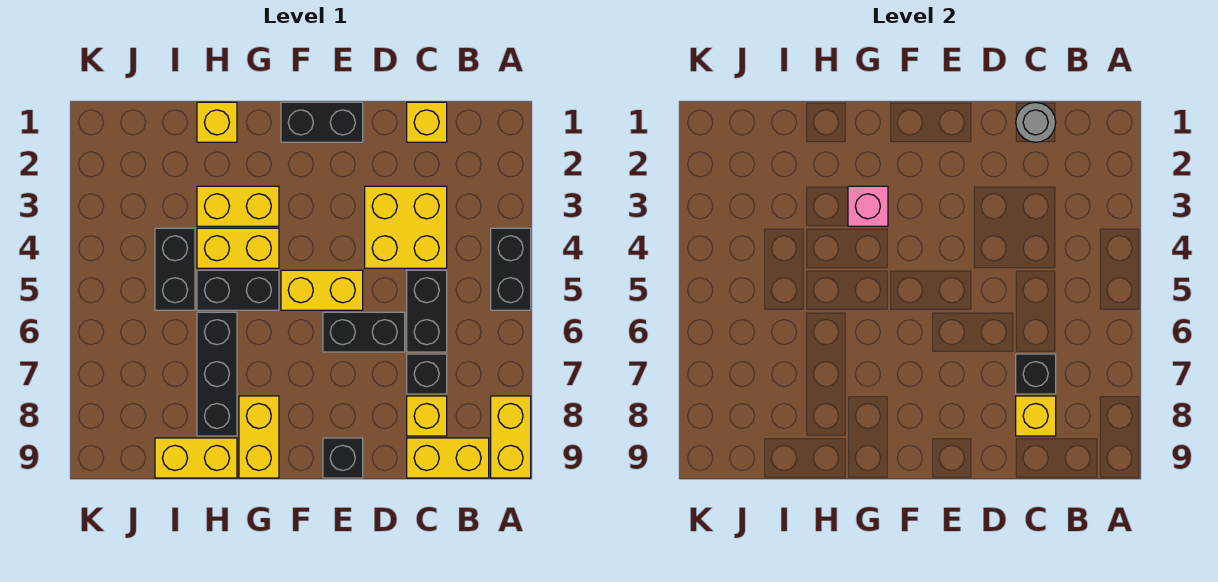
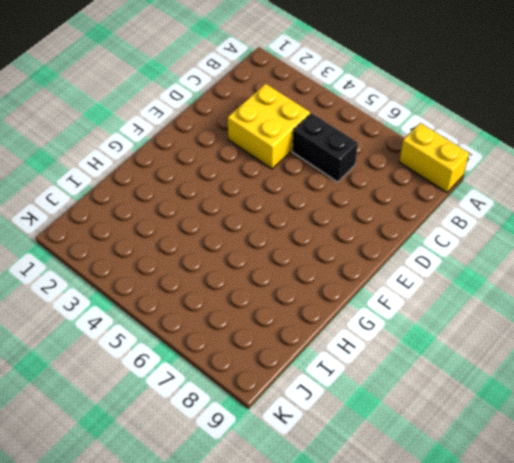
none -> black brick A4:A5 level 1
none -> yellow brick B9:C9 level 1
none -> yellow brick C1 level 1

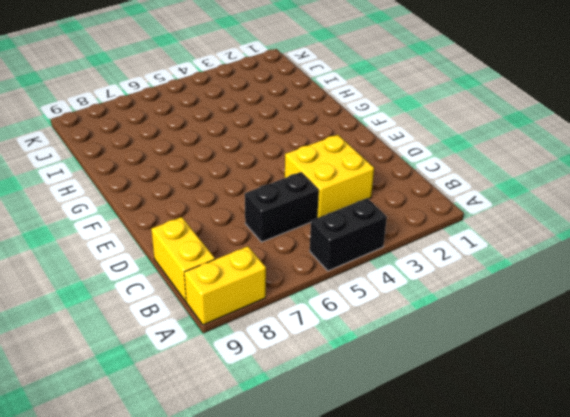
none -> yellow brick C1 level 1
none -> black brick C7 level 1
none -> yellow brick C8 level 1

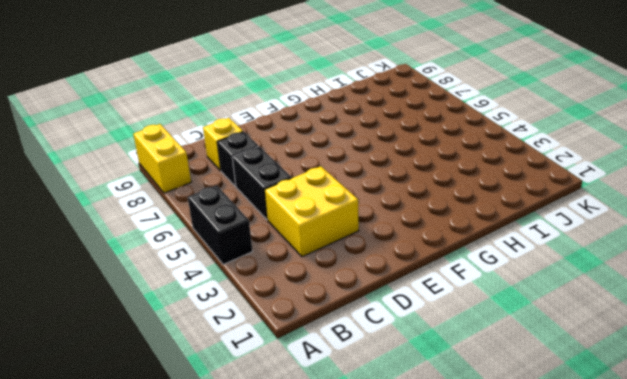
none -> yellow brick B9:C9 level 1
none -> yellow brick C1 level 1
none -> black brick D6:E6 level 1

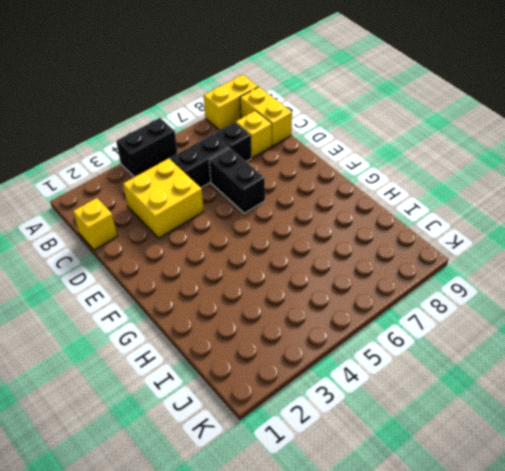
none -> black brick E1:F1 level 1
none -> yellow brick E5:F5 level 1
none -> black brick E9 level 1

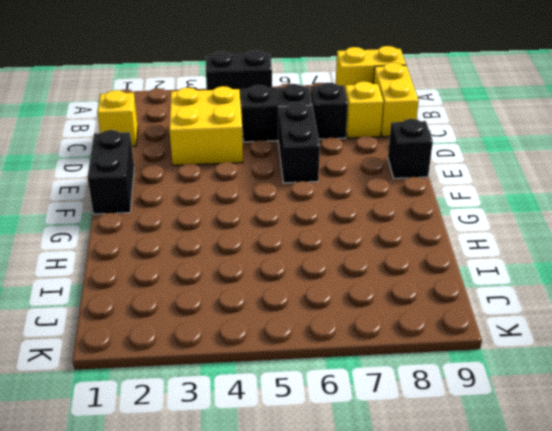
none -> yellow brick E5:F5 level 1
none -> yellow brick G3:H3 level 1
none -> yellow brick G4:H4 level 1

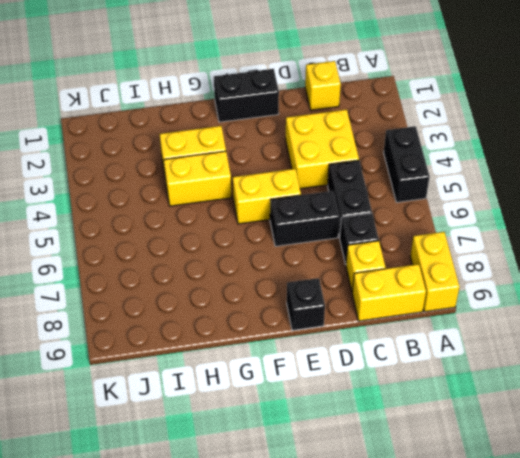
none -> black brick G5:H5 level 1
none -> yellow brick G8:G9 level 1
none -> yellow brick H1 level 1

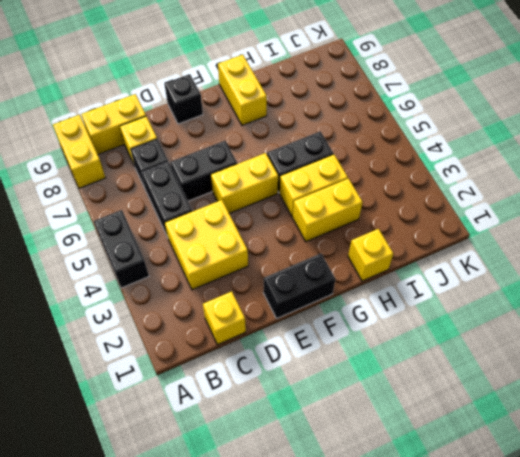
none -> black brick H6:H8 level 1
none -> yellow brick H9:I9 level 1
none -> black brick I4:I5 level 1

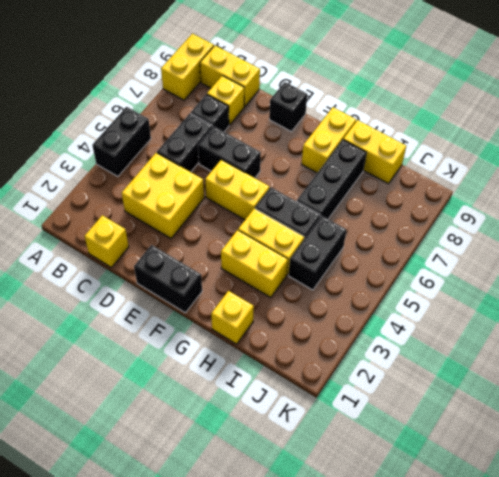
none -> grey round brick C1 level 2
none -> black brick C7 level 2
none -> yellow brick C8 level 2

